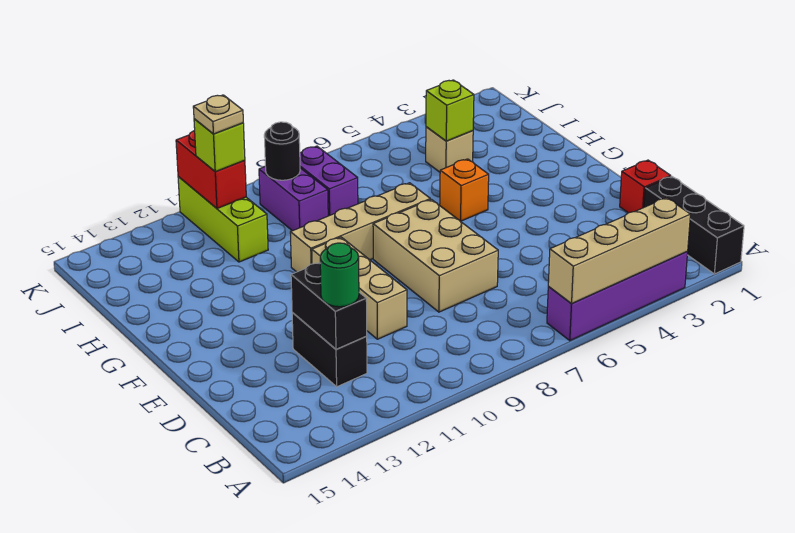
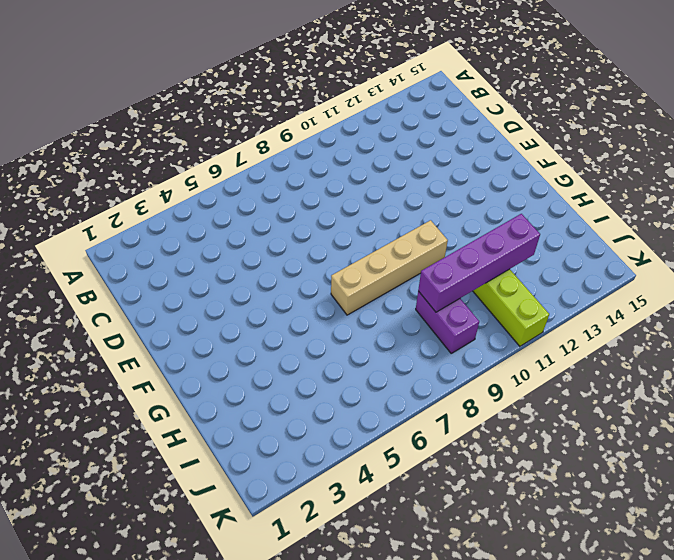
purple brick I9:I12 level 2 -> purple brick A3:A6 level 1
none -> black brick A1:C1 level 1
none -> black brick C12:D12 level 1
none -> red brick D1 level 1

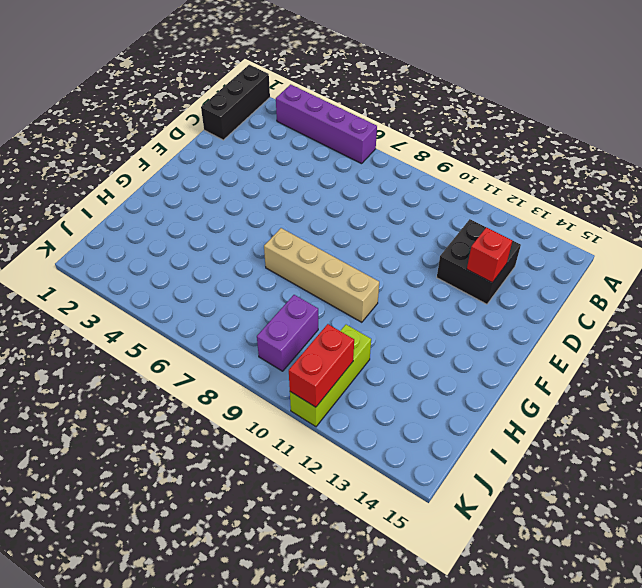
black brick C12:D13 level 1 -> black brick C12:D12 level 1
red brick D13 level 2 -> red brick D1 level 1
none -> tan brick D7:F8 level 1
none -> tan brick D10:F10 level 1
none -> orange brick G5 level 1

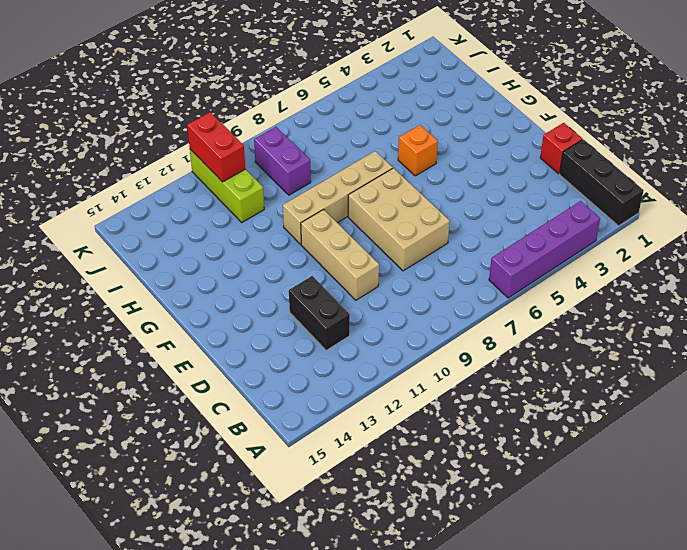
none -> tan brick I4 level 1
none -> purple brick I8:J8 level 1
none -> tan brick A3:A6 level 2

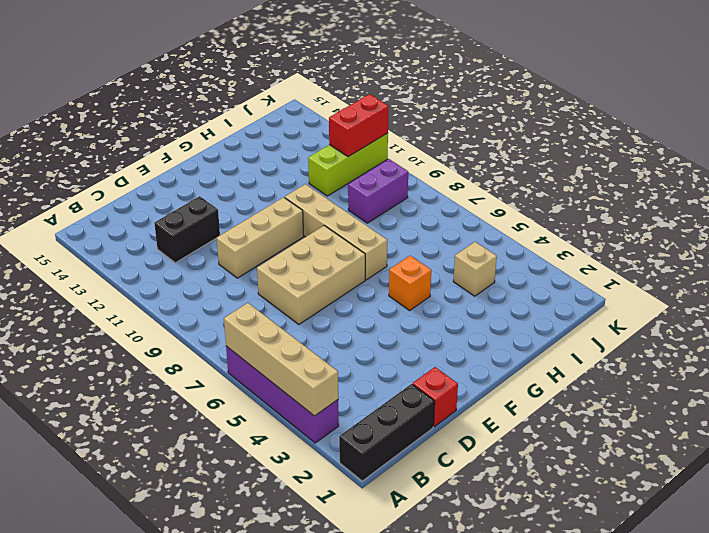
none -> purple brick I8:J8 level 1
none -> black brick C12:D12 level 2
none -> lime brick I4 level 2

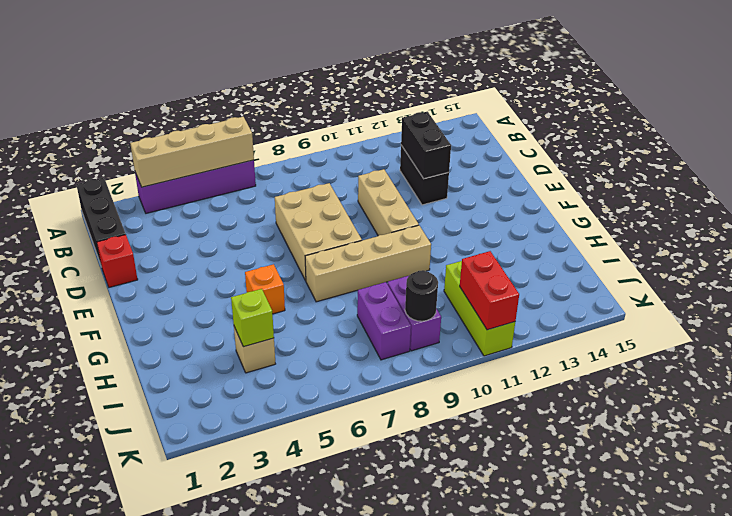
none -> green round brick C12 level 3
none -> lime brick J11 level 3
none -> tan plate J11 level 4

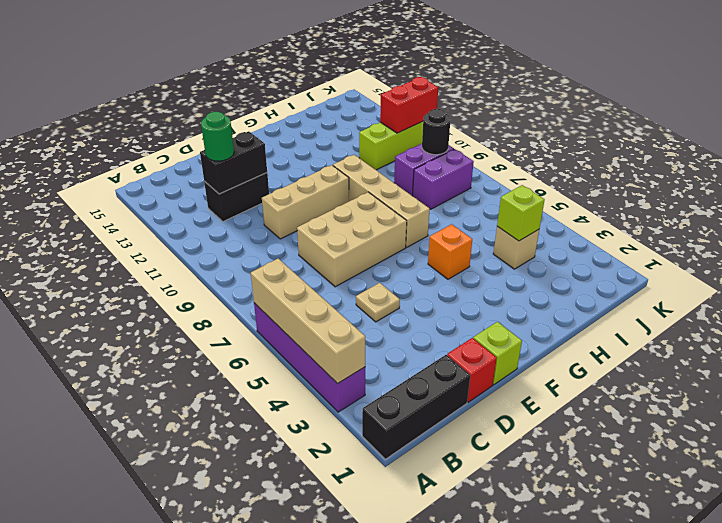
tan plate D5 level 1 -> tan plate J11 level 4
lime brick E1 level 1 -> lime brick J11 level 3

